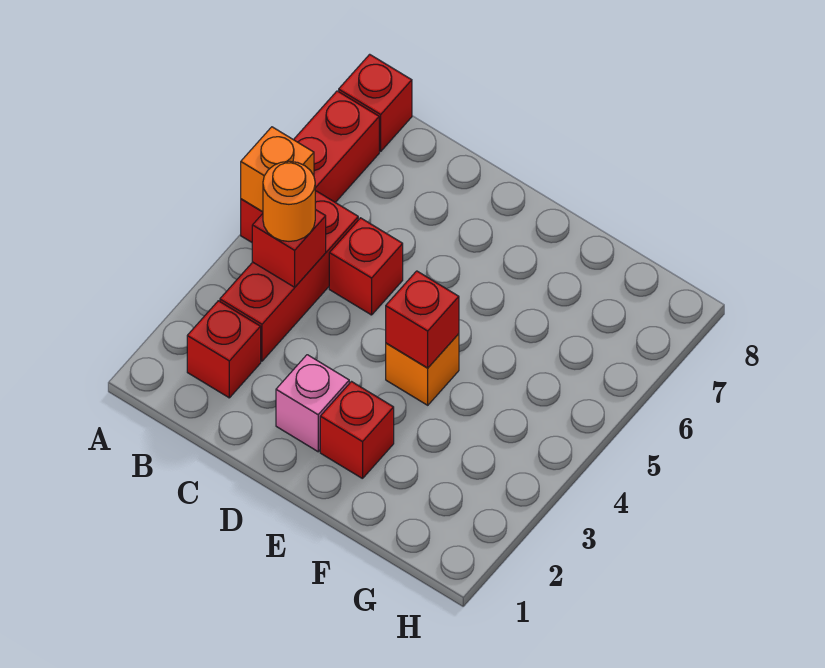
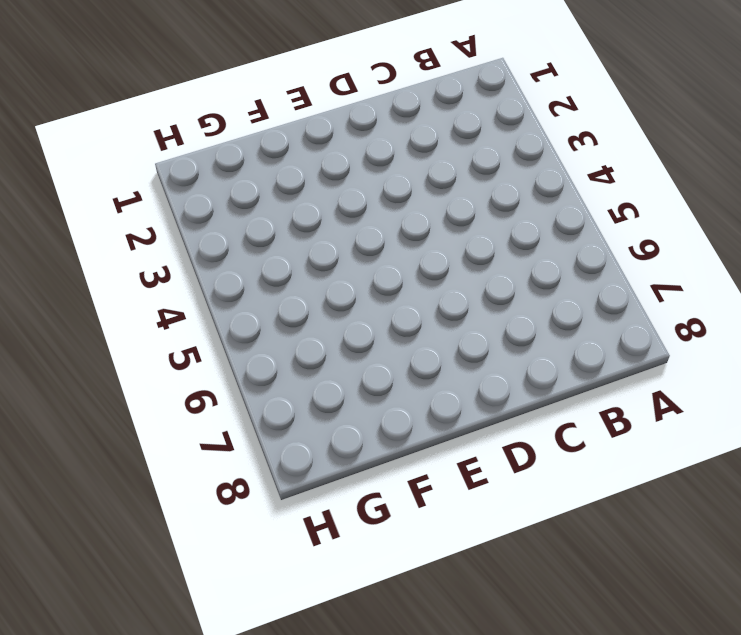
none -> red brick A5:A7 level 1
none -> red brick A8 level 1
none -> red brick B2 level 1

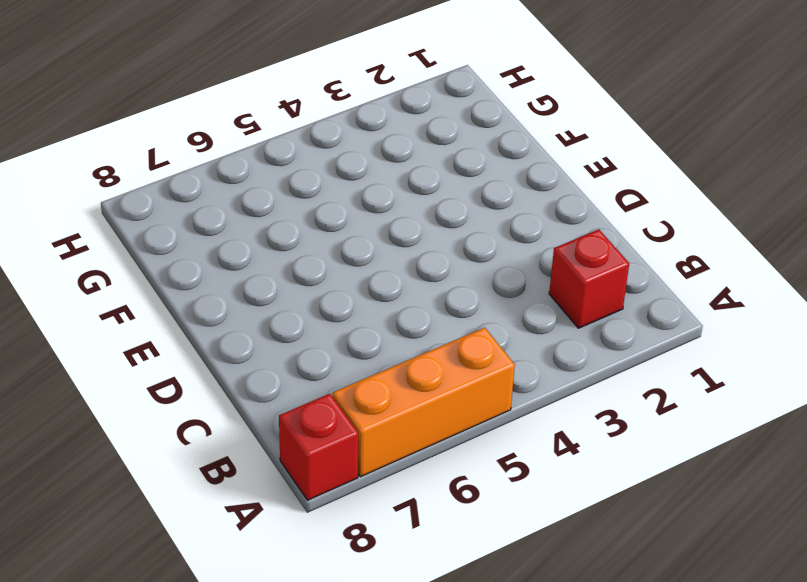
orange brick A5:A7 level 1 -> red brick A5:A7 level 1
none -> red brick B3:B5 level 1
none -> red brick C5 level 1
none -> pink brick D2 level 1

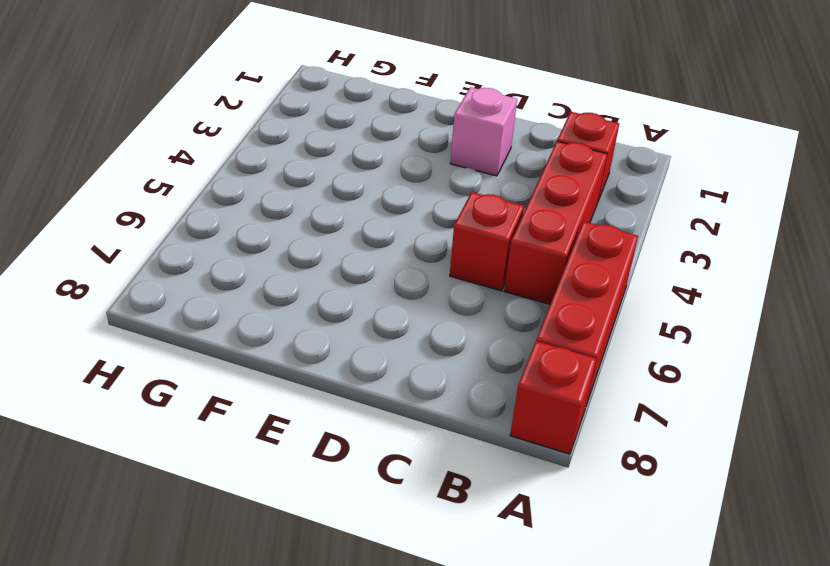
none -> red brick E2 level 1
none -> orange brick E4 level 1
none -> orange brick A5 level 2

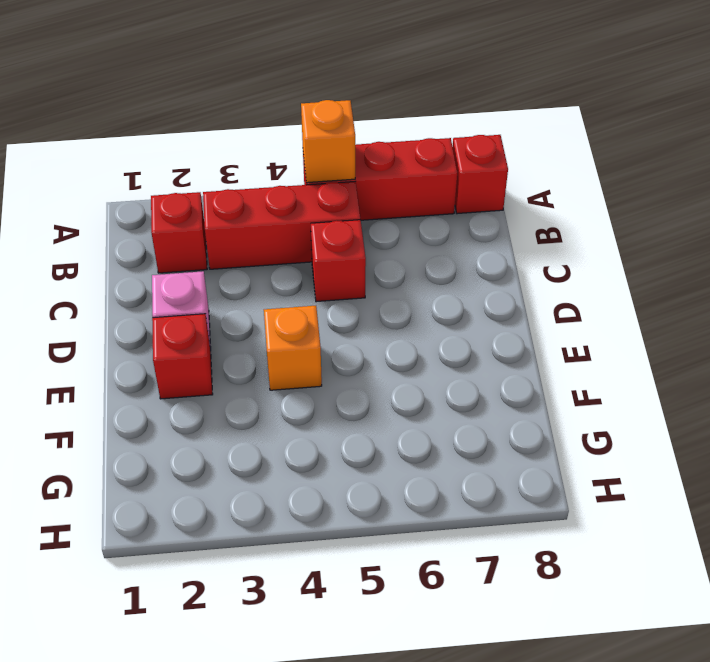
none -> red brick B4 level 2
none -> red brick E4 level 2
none -> orange round brick B4 level 3

